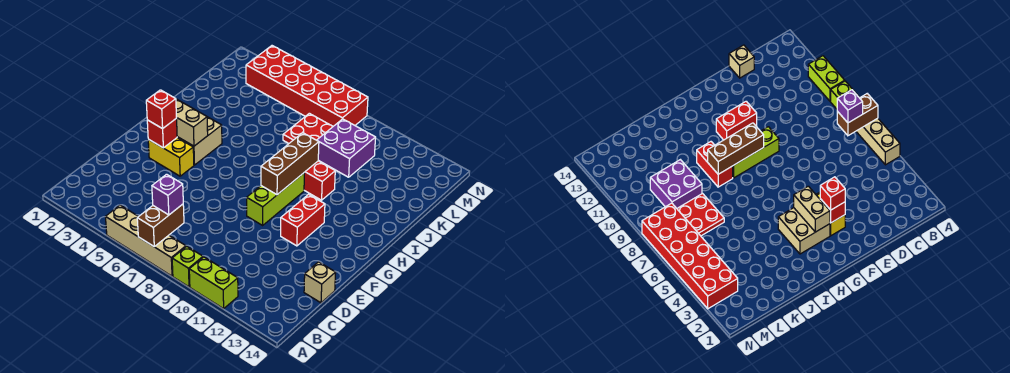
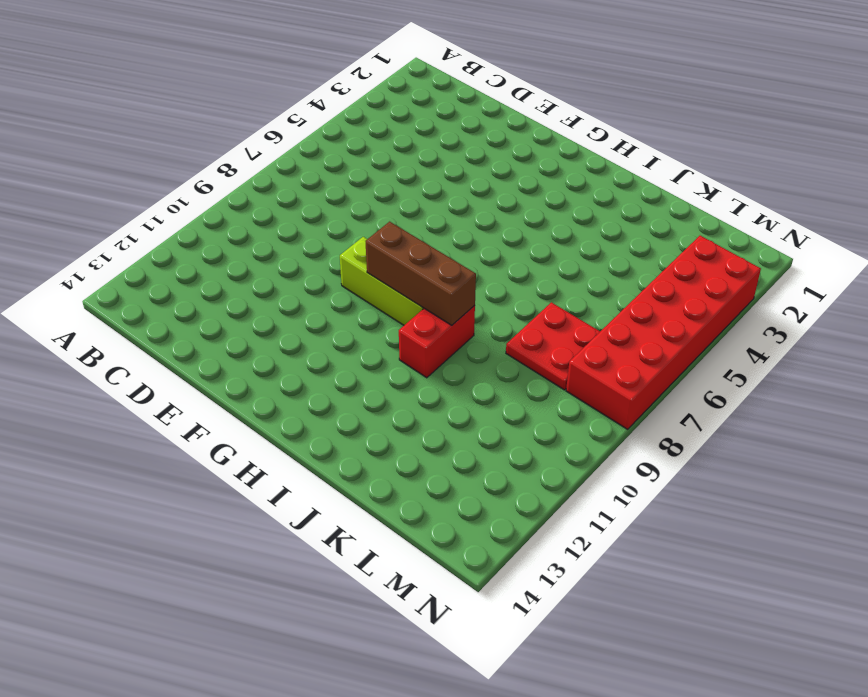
none -> tan brick A5:A8 level 1
none -> lime brick A9 level 1
none -> lime brick A10:A11 level 1

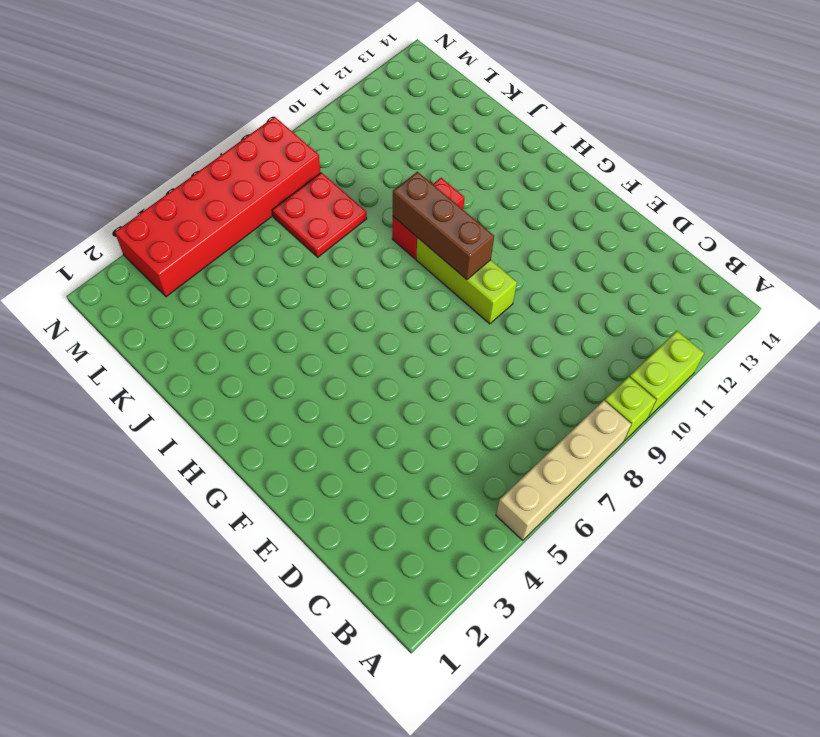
none -> tan brick D14 level 1
none -> yellow brick F3:F4 level 1
none -> red brick F11:G11 level 1

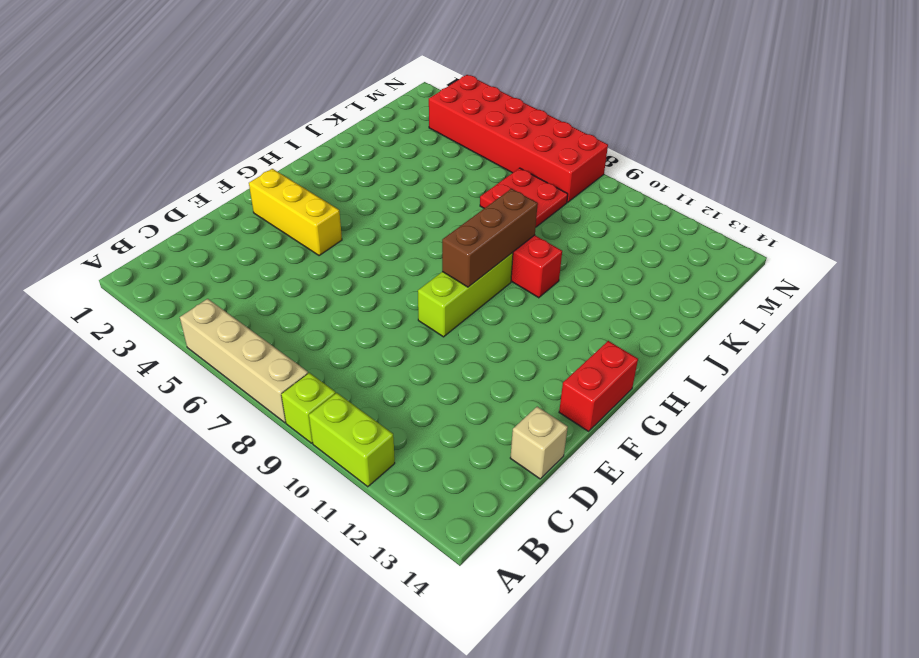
yellow brick F2:F4 level 1 -> yellow brick F3:F4 level 1
red brick F14:G14 level 1 -> red brick F11:G11 level 1
none -> tan brick G3:H4 level 1
none -> purple brick K9:L10 level 1
none -> brown brick A7:B7 level 2

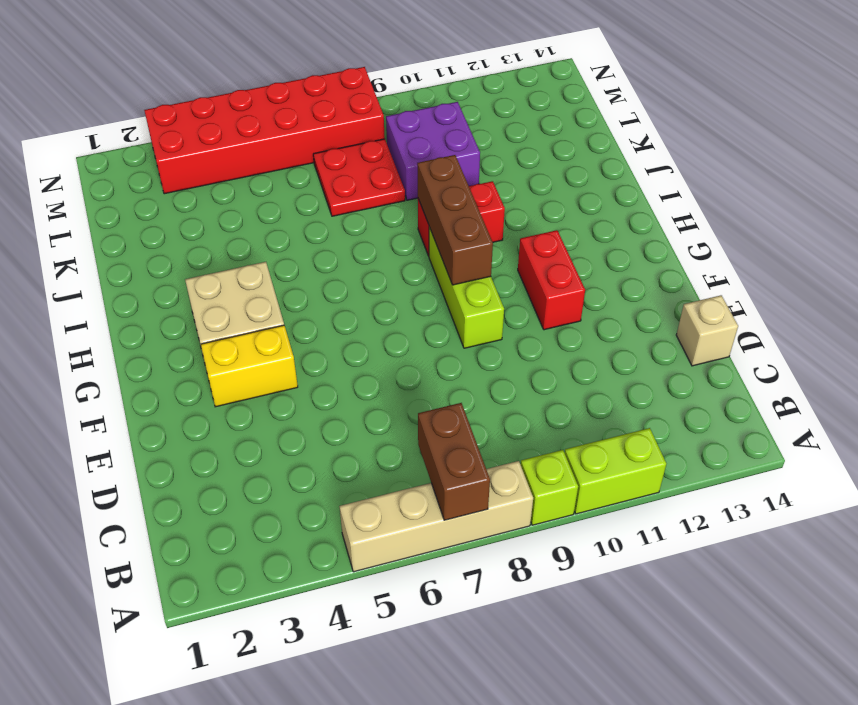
none -> red brick F3 level 2
none -> tan brick G3:G4 level 2
none -> purple brick B7 level 3

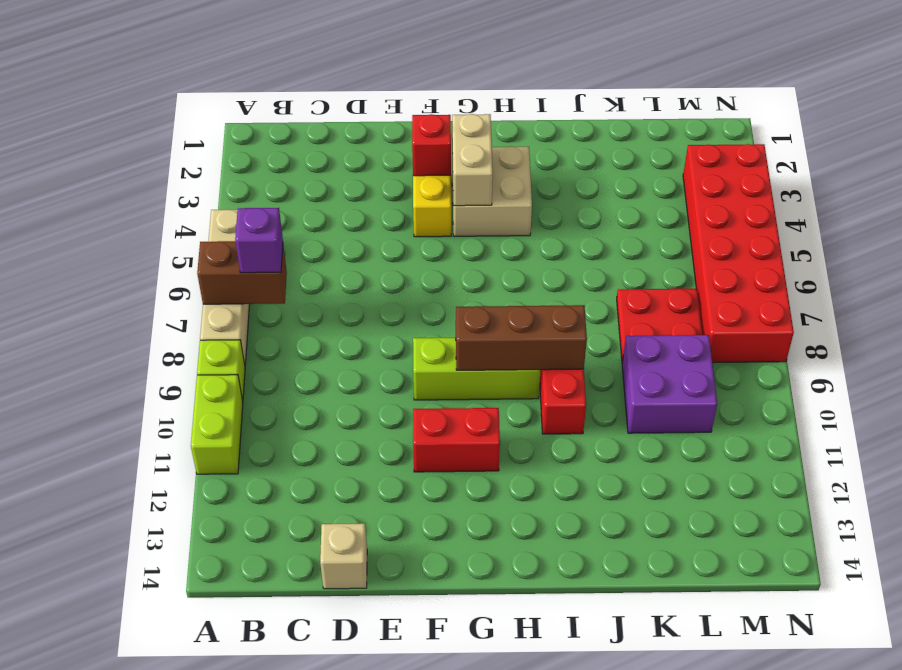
none -> red brick F3 level 3

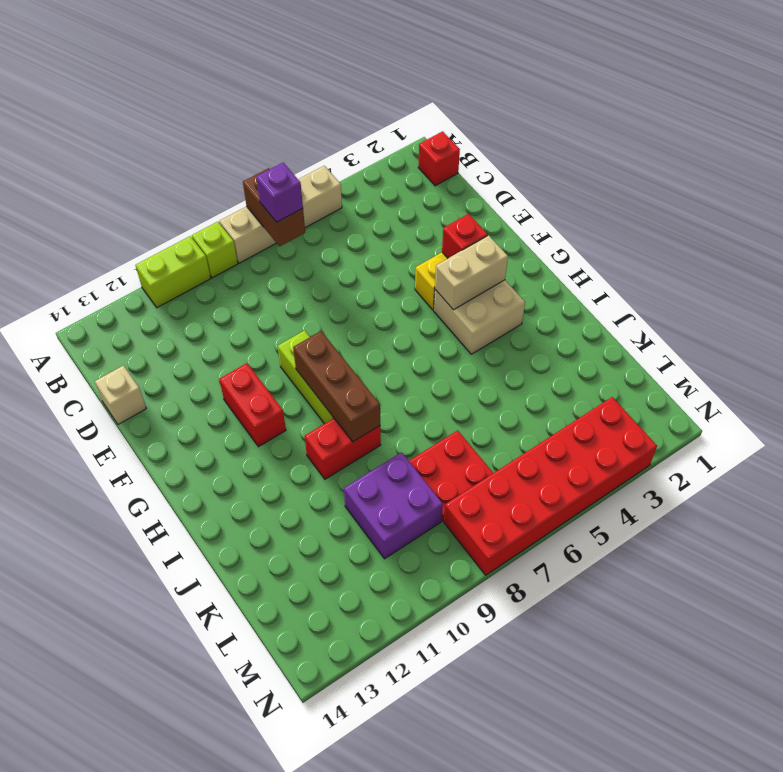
red brick B1 level 1 -> red brick F3 level 3

